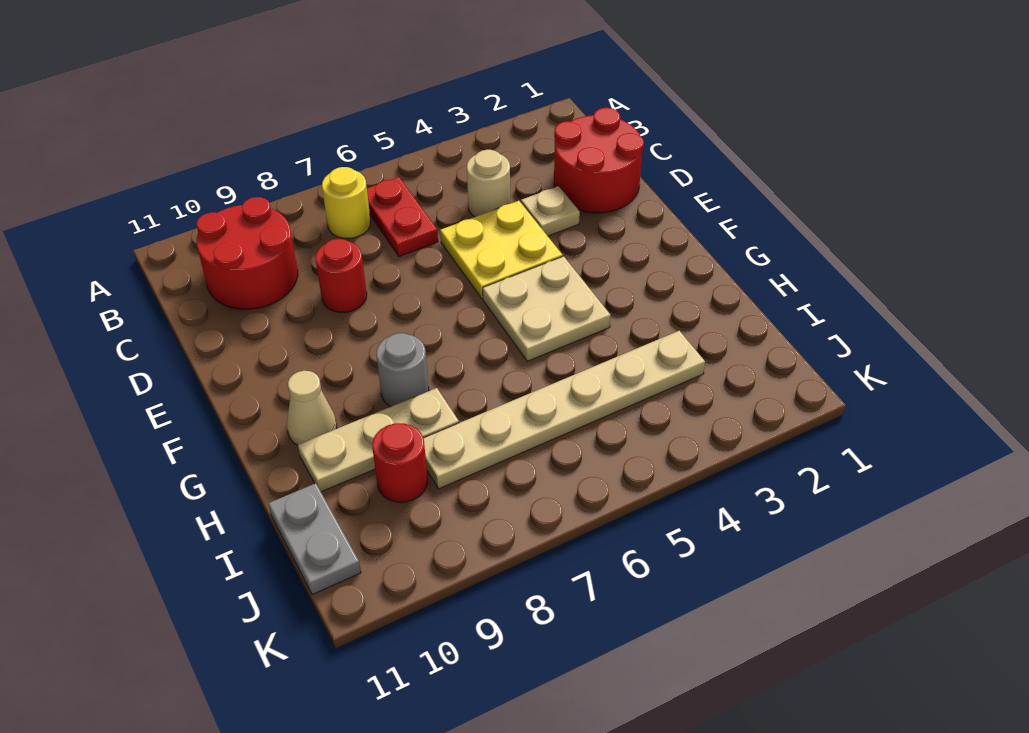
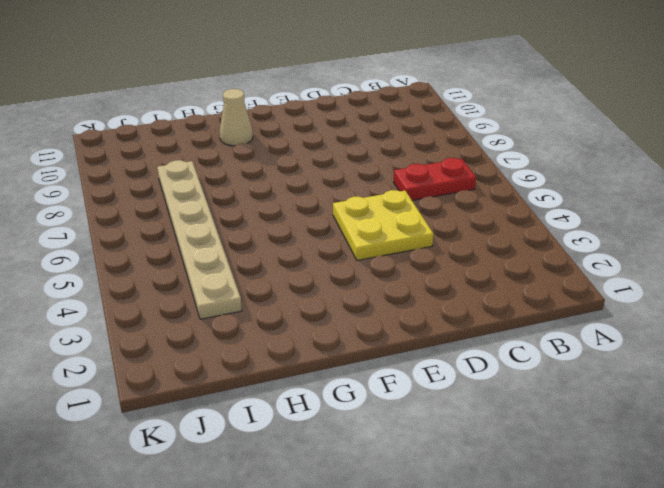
none -> yellow round brick B7 level 1
none -> red round brick B9:C10 level 1
none -> red round brick C1:D2 level 1

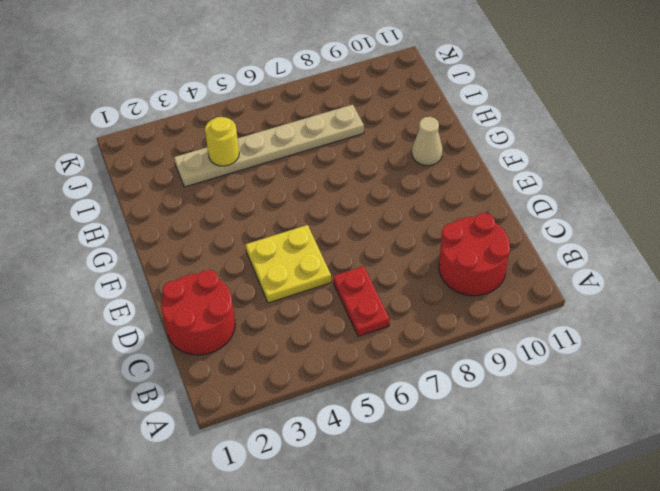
yellow round brick I4 level 2 -> yellow round brick B7 level 1
none -> tan round brick C4 level 1
none -> tan plate D3 level 1
none -> red round brick D8 level 1

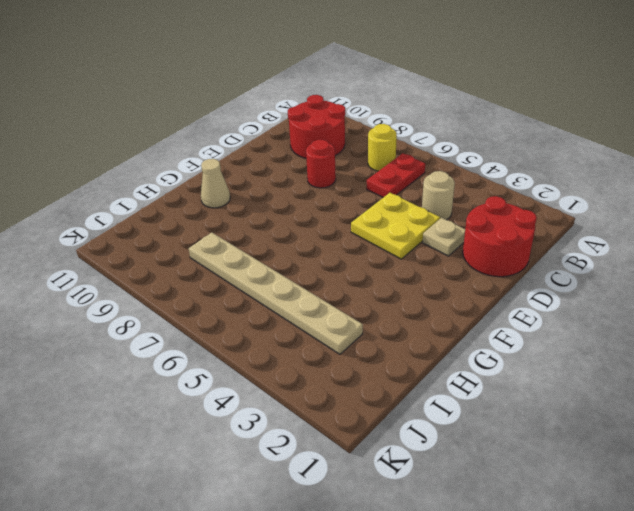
none -> tan plate F4:G5 level 1
none -> grey round brick G8 level 1
none -> tan plate H8:H10 level 1

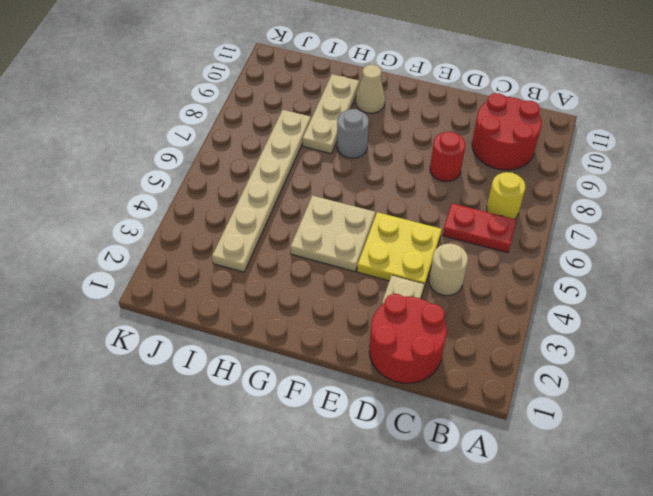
none -> red round brick I9 level 1
none -> grey plate I11:J11 level 1

